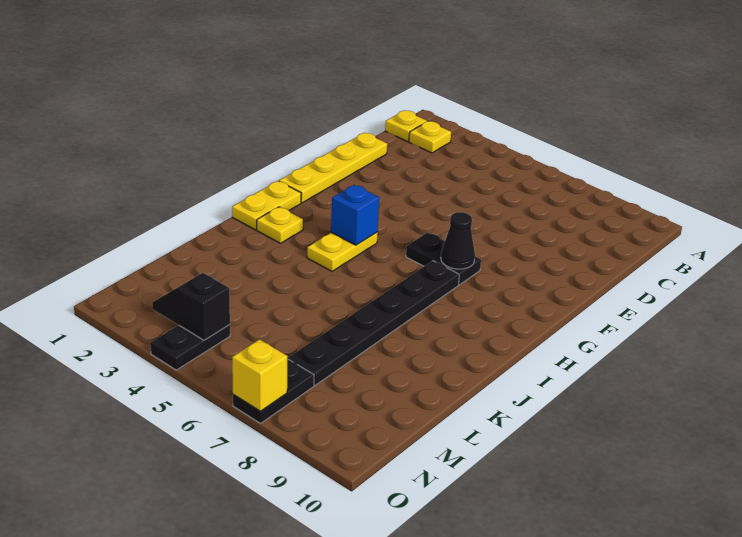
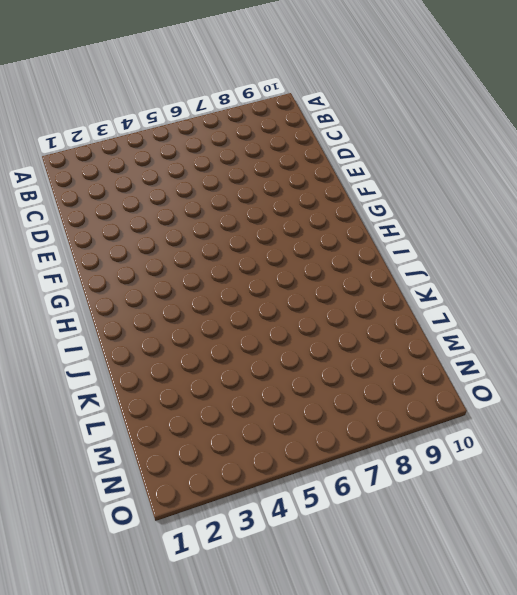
none -> yellow plate B1 level 1
none -> yellow plate B2 level 1
none -> yellow plate D1:G1 level 1

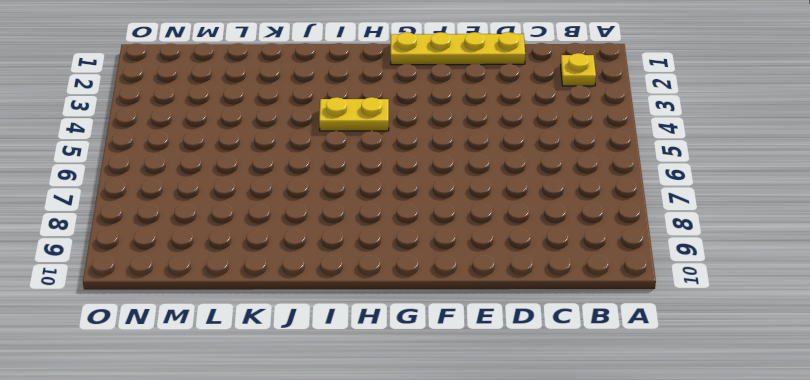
none -> yellow plate B1 level 1
none -> black plate G6:G7 level 1
none -> yellow plate H1:I1 level 1

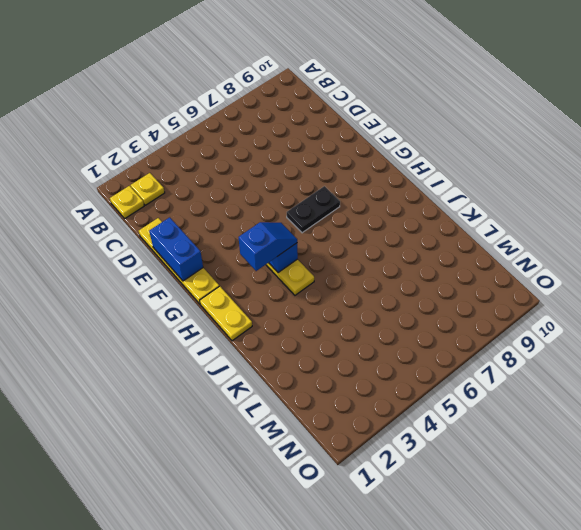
blue brick E1:F1 level 2 -> none
blue slope H3:H4 level 3 top 3 -> none
none -> black plate H7:M7 level 1
none -> yellow plate I2 level 1
none -> black plate N4:O4 level 1

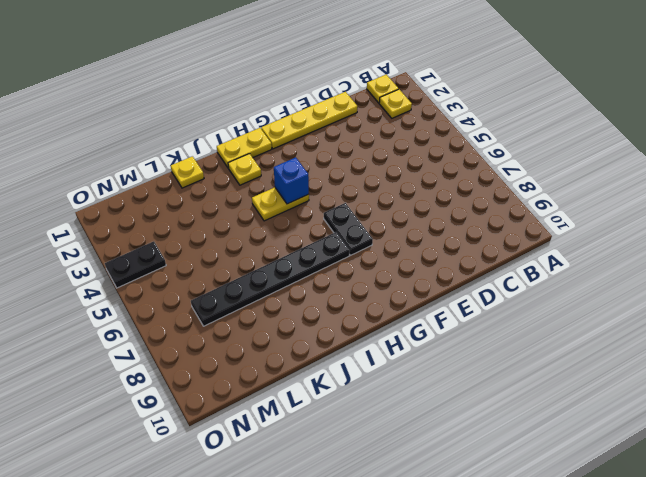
yellow plate K1 level 1 -> none
none -> black plate N7:O7 level 1
none -> black cone G7 level 2
none -> black slope N3:N4 level 2 top 4

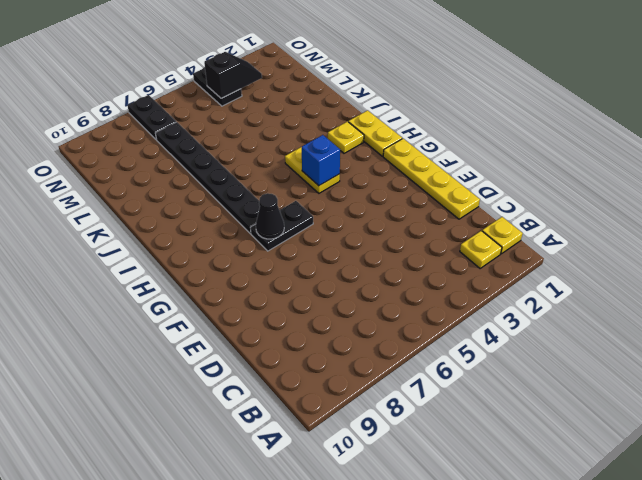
none -> yellow brick O7 level 2

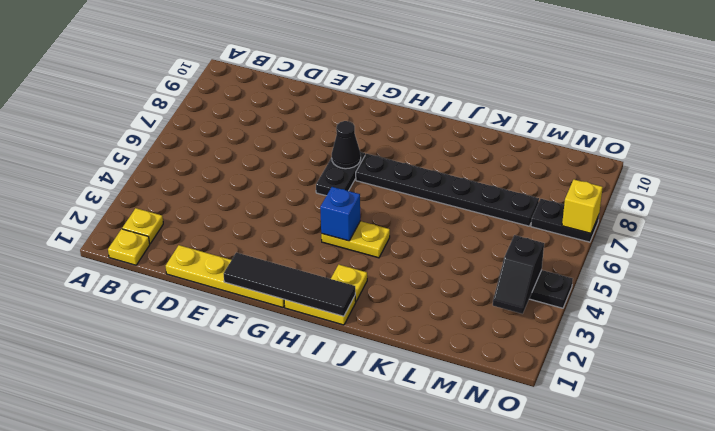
black tile F1:I1 level 2 -> none

